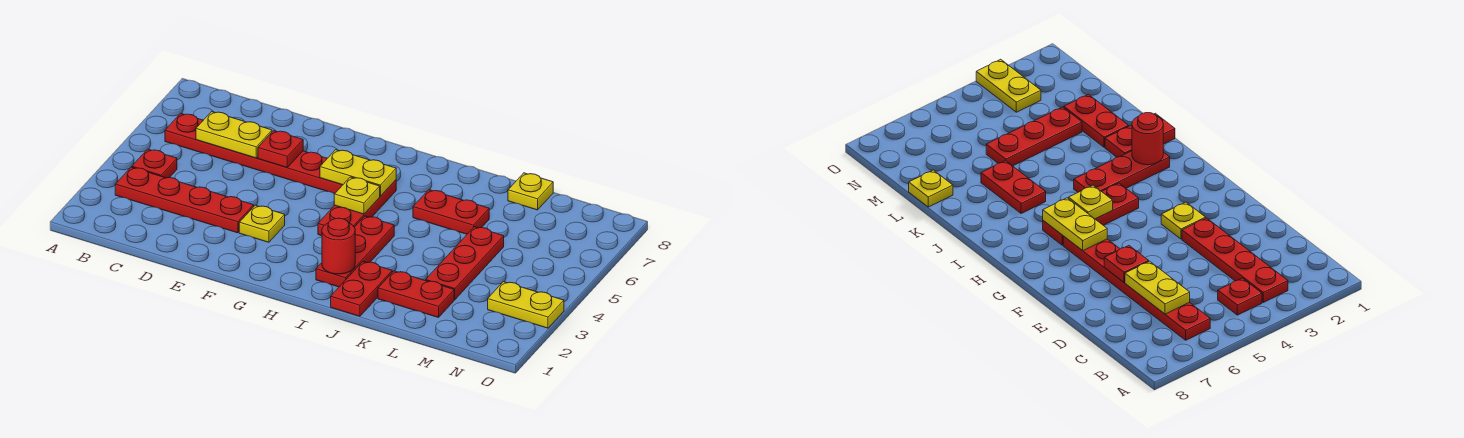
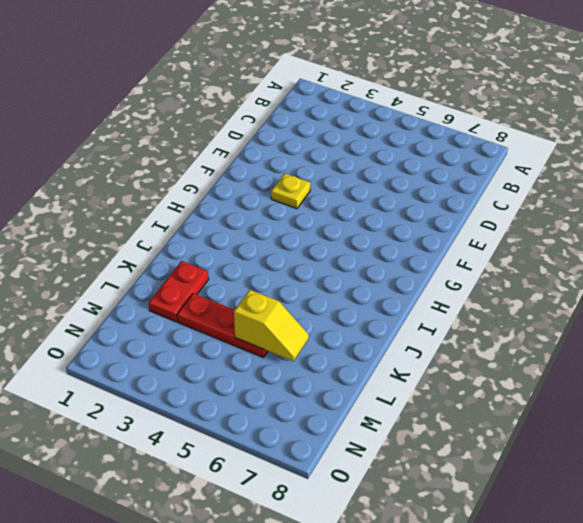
yellow slope L5:L6 level 2 top 5 -> none
none -> red plate B3:E3 level 1
none -> red plate B4 level 1
none -> red plate B6:G6 level 1

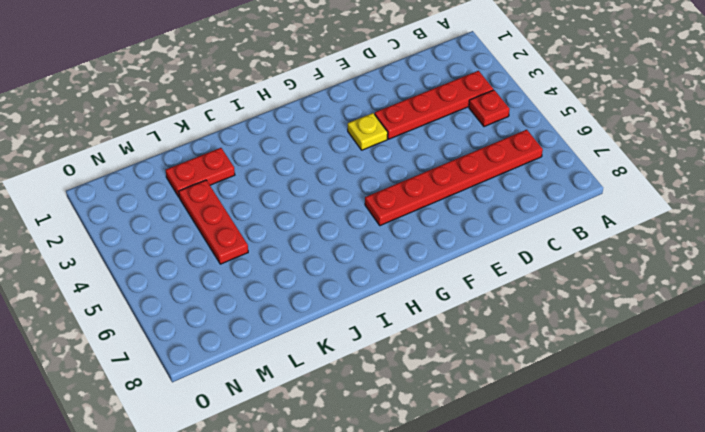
none -> red plate H4:H6 level 1
none -> red plate I2:I4 level 1
none -> red plate J1:J2 level 1

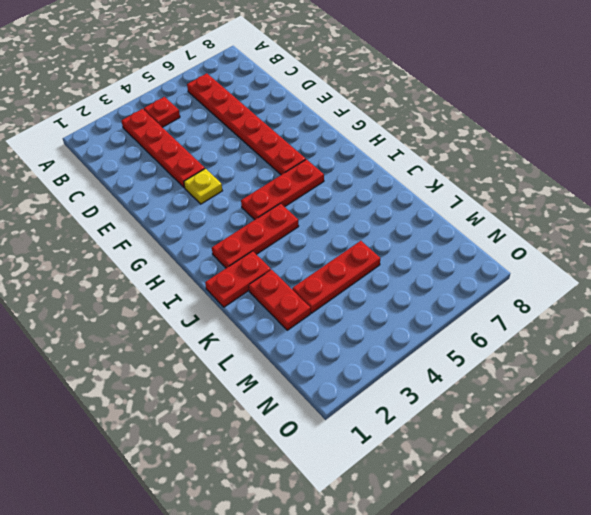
none -> red plate J6:K6 level 1
none -> yellow plate L8 level 1
none -> yellow plate N3:O3 level 1

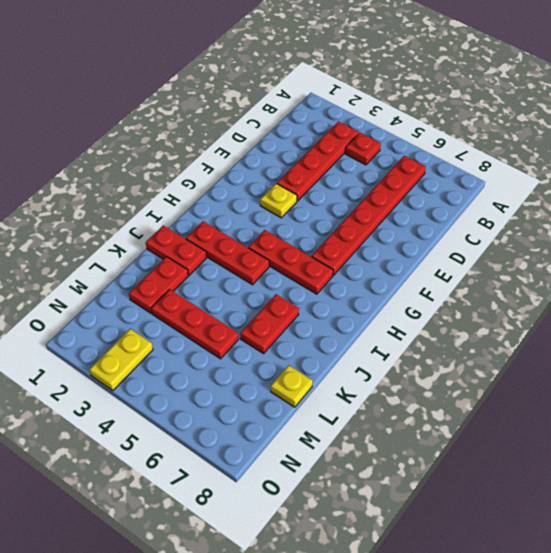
none -> yellow plate C6:D6 level 2
none -> red plate E6 level 2
none -> yellow plate G6:H6 level 2

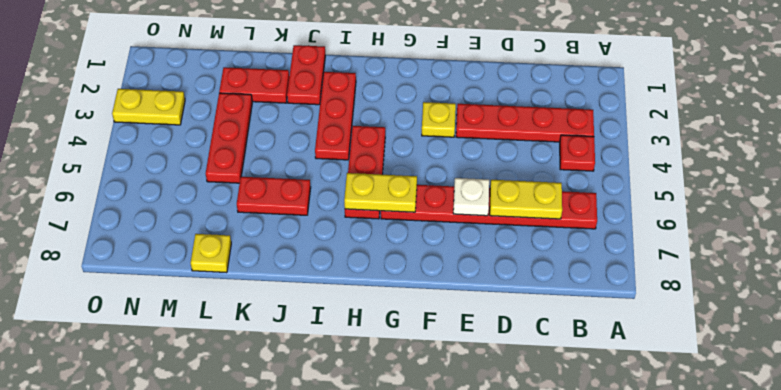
white plate E6 level 2 -> red plate E6 level 2
none -> yellow plate H5 level 2
none -> red round brick I2 level 2

